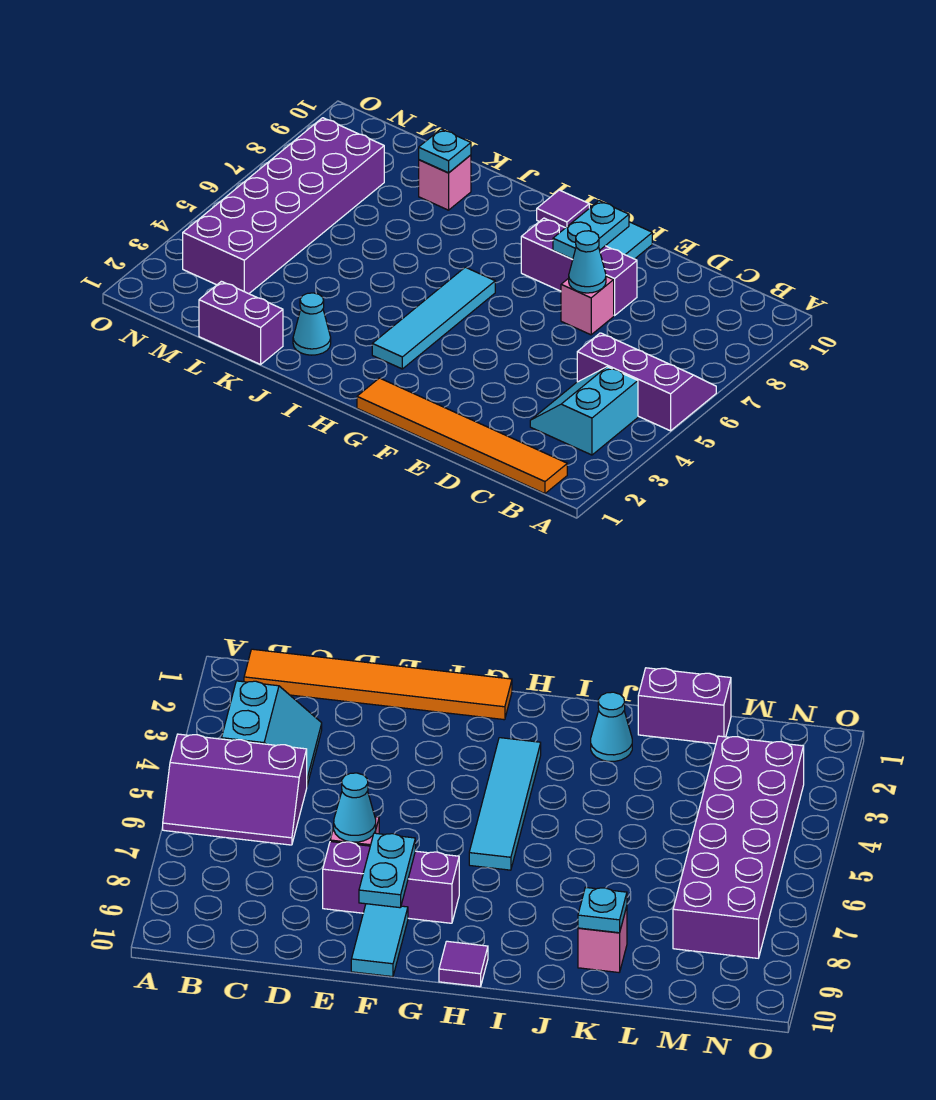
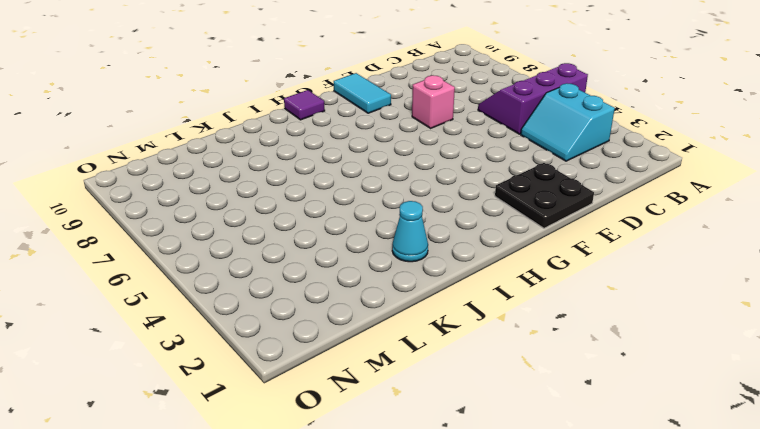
black plate E1:F2 level 1 -> orange tile B1:G1 level 1
none -> purple brick E8:G8 level 1
none -> cyan tile H3:H6 level 1
none -> purple brick K1:L1 level 1

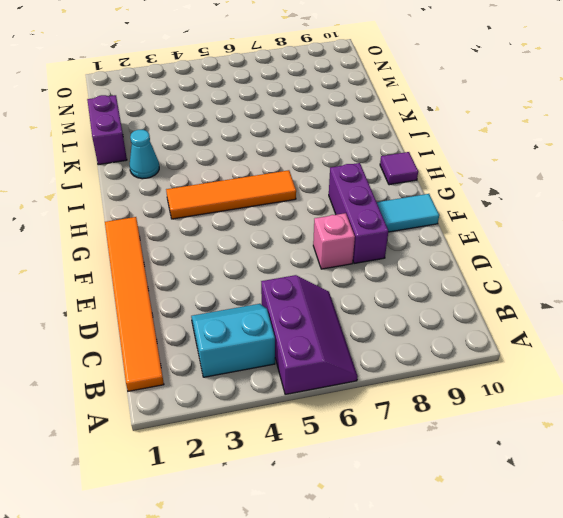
orange tile H3:H6 level 1 -> cyan tile H3:H6 level 1
none -> pink brick K9 level 1
none -> purple brick M3:N8 level 1
none -> cyan cone E7 level 2

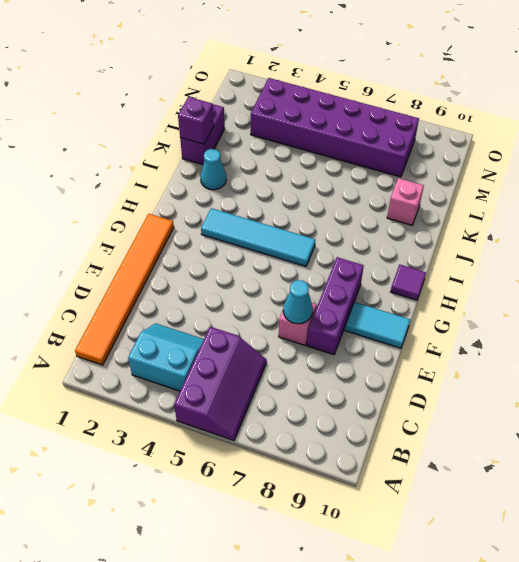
purple brick K1 level 2 -> none
none -> cyan plate F8:F9 level 2
none -> cyan plate K9 level 2

